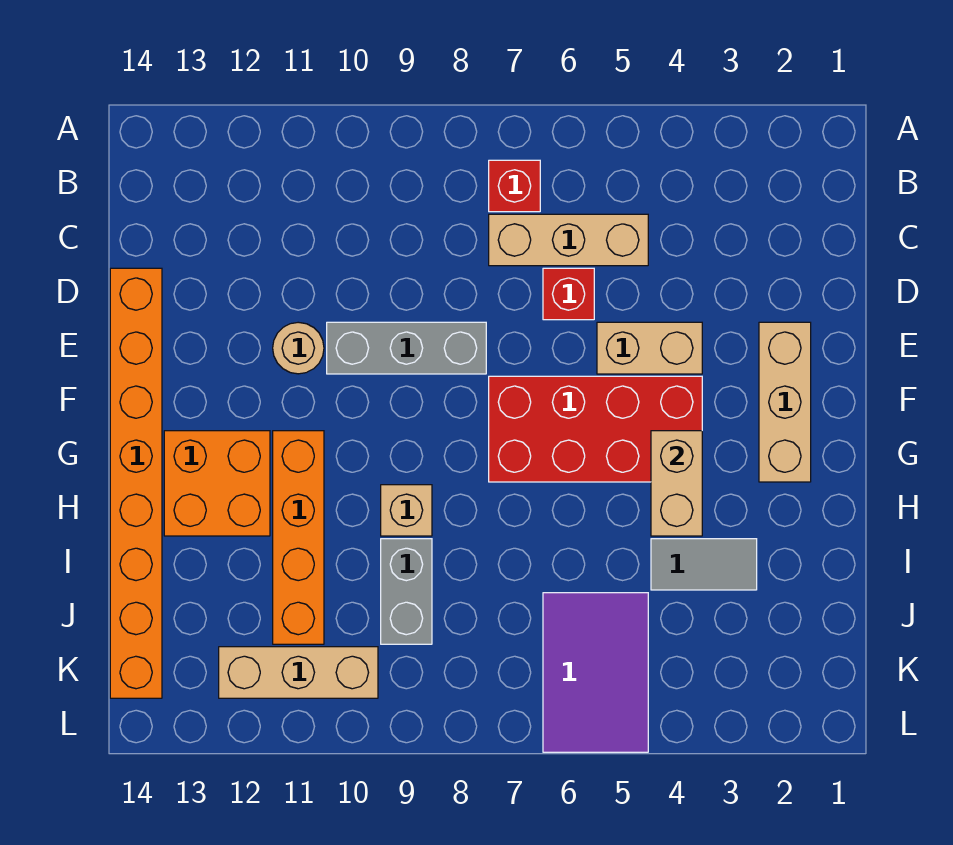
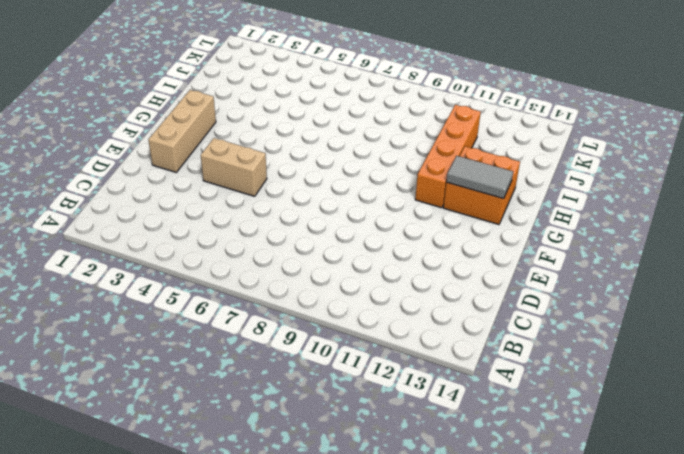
grey tile G12:G13 level 2 -> grey tile I3:I4 level 1
none -> red brick B7 level 1
none -> tan brick C5:C7 level 1
none -> red brick D6 level 1

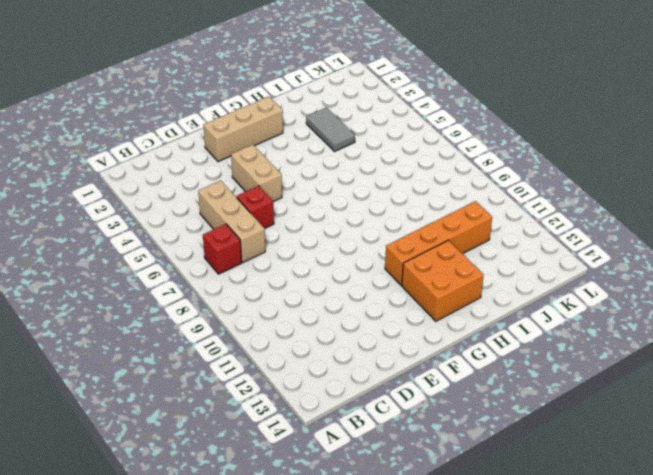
none -> orange brick D14:K14 level 1
none -> grey brick E8:E10 level 1
none -> tan round brick E11 level 1

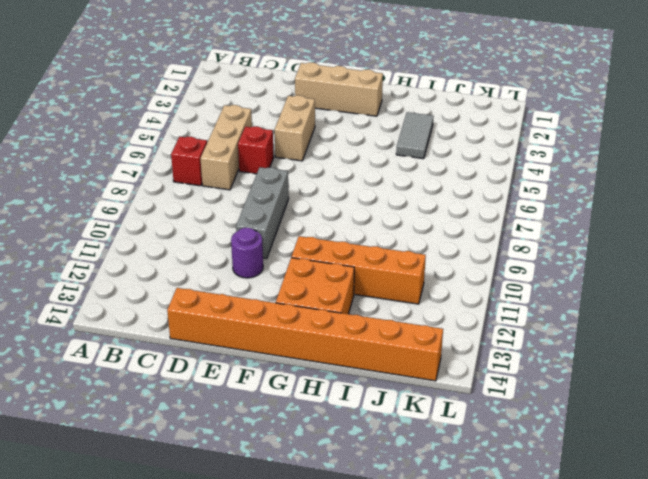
purple round brick E11 level 1 -> tan round brick E11 level 1
none -> red brick F4:G7 level 1
none -> tan brick H9 level 1
none -> grey brick I9:J9 level 1

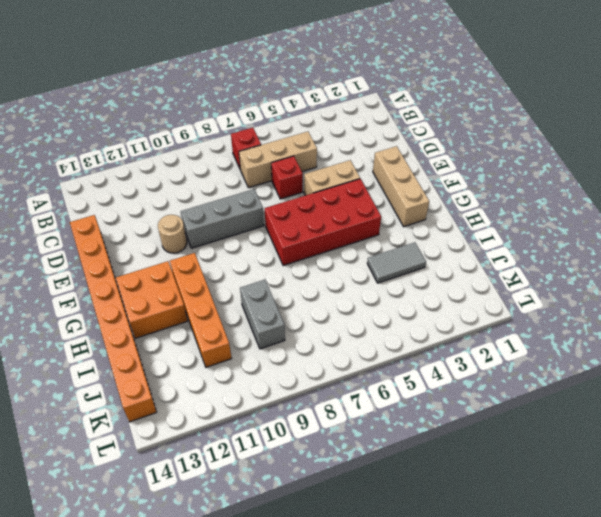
none -> tan brick H9 level 1
none -> purple tile J5:L6 level 1
none -> tan brick K10:K12 level 1

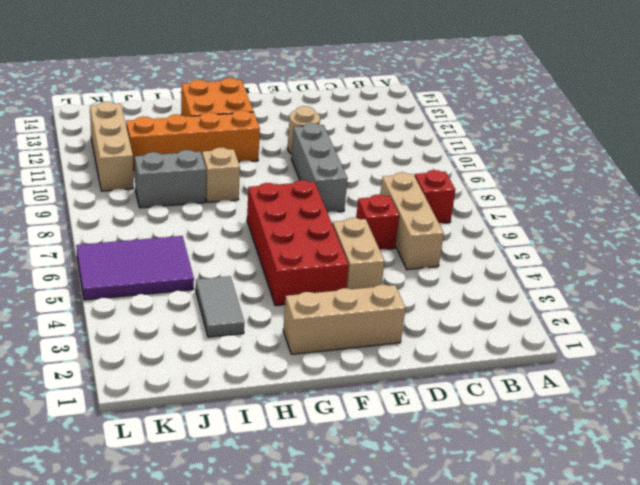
none -> orange brick D14:K14 level 1
none -> tan brick G4:H4 level 2

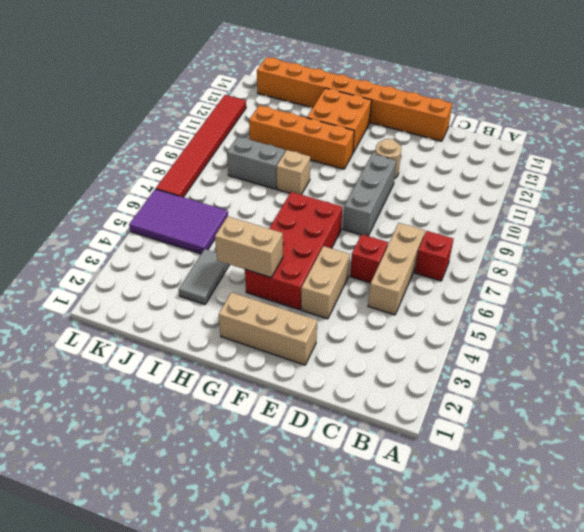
red tile L7:L12 level 1 -> none
none -> tan brick K10:K12 level 1

